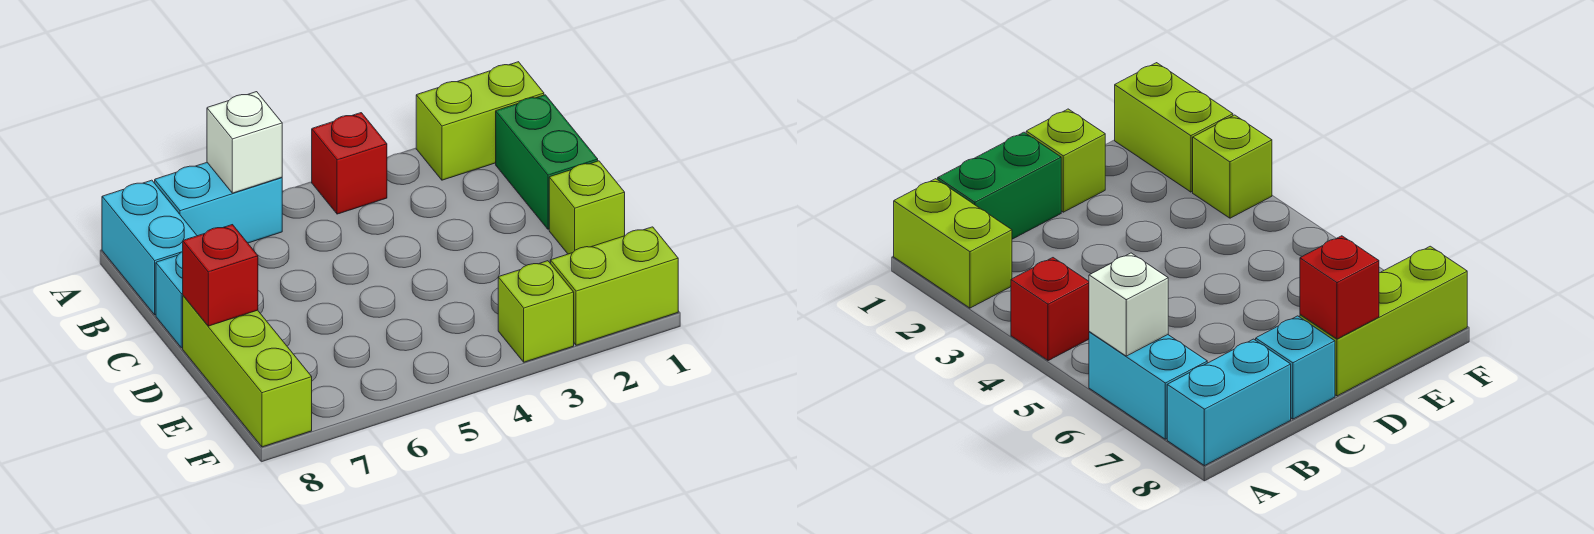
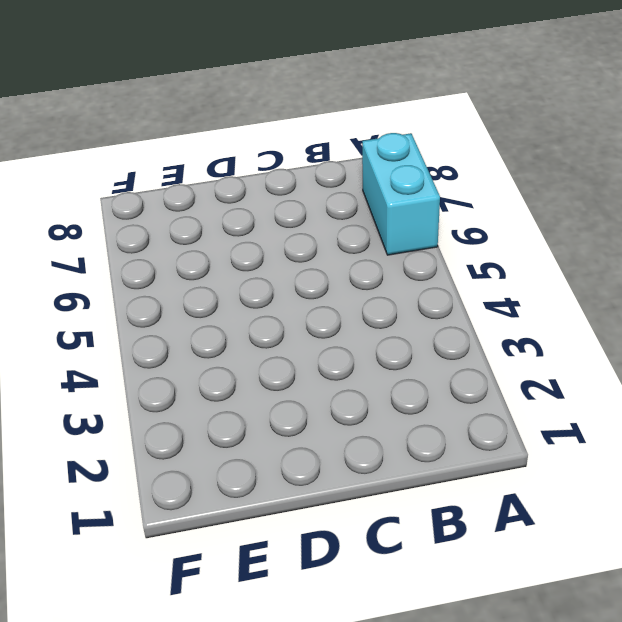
none -> lime brick A1:A2 level 1
none -> red brick A4 level 1
none -> cyan brick A8:B8 level 1

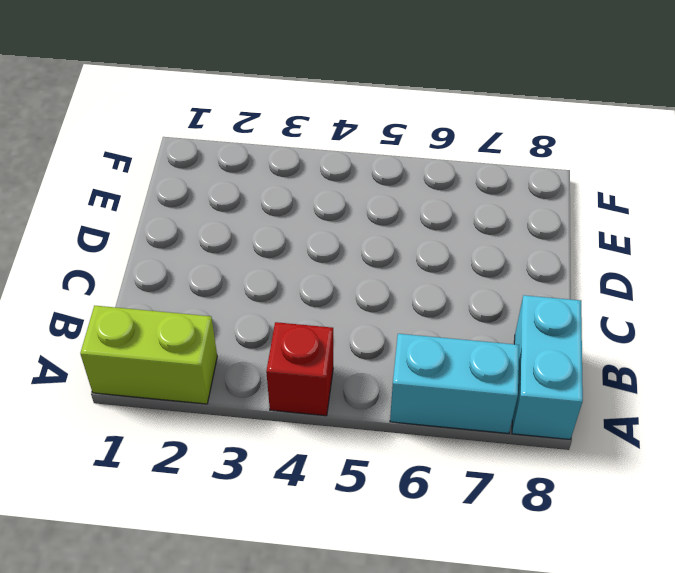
none -> green brick B1:C1 level 1
none -> cyan brick C8 level 1
none -> lime brick D1 level 1

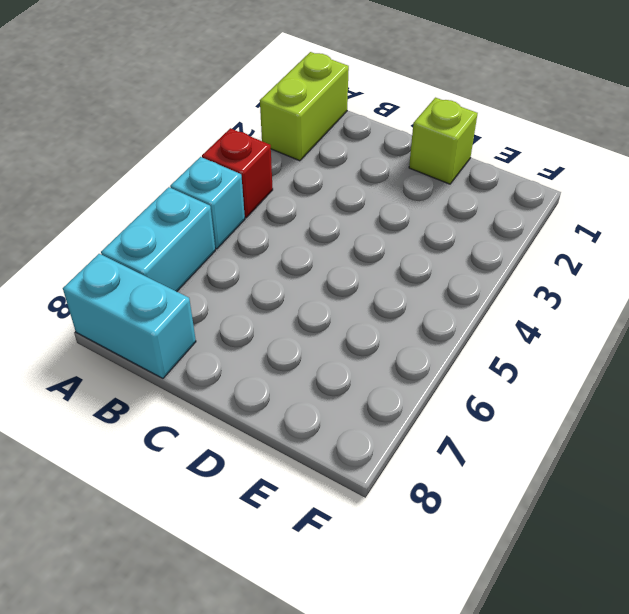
cyan brick A5 level 1 -> cyan brick C8 level 1
none -> green brick B1:C1 level 1
none -> lime brick D8:F8 level 1
none -> lime brick F1:F2 level 1

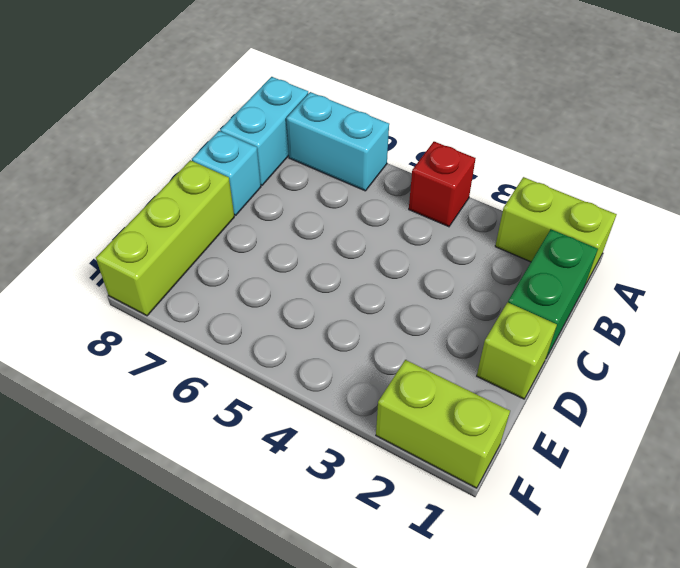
none -> lime brick F3 level 1
none -> white brick A6 level 2
none -> red brick D8 level 2

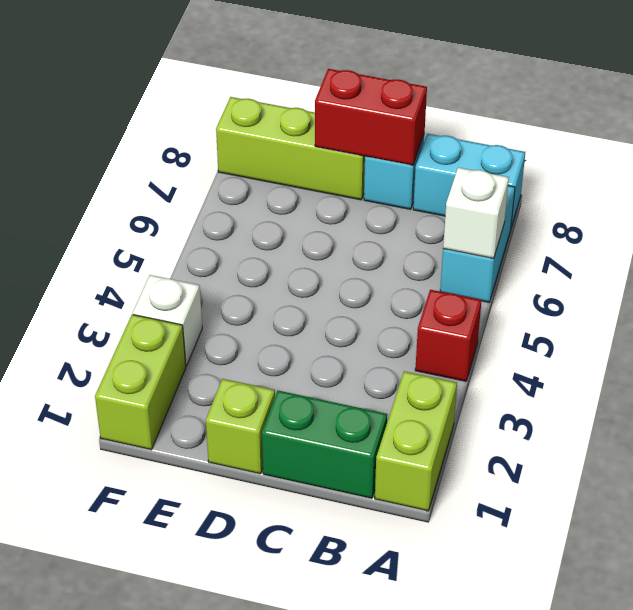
red brick C8:D8 level 2 -> red brick D8 level 2
white brick F3 level 1 -> lime brick F3 level 1

